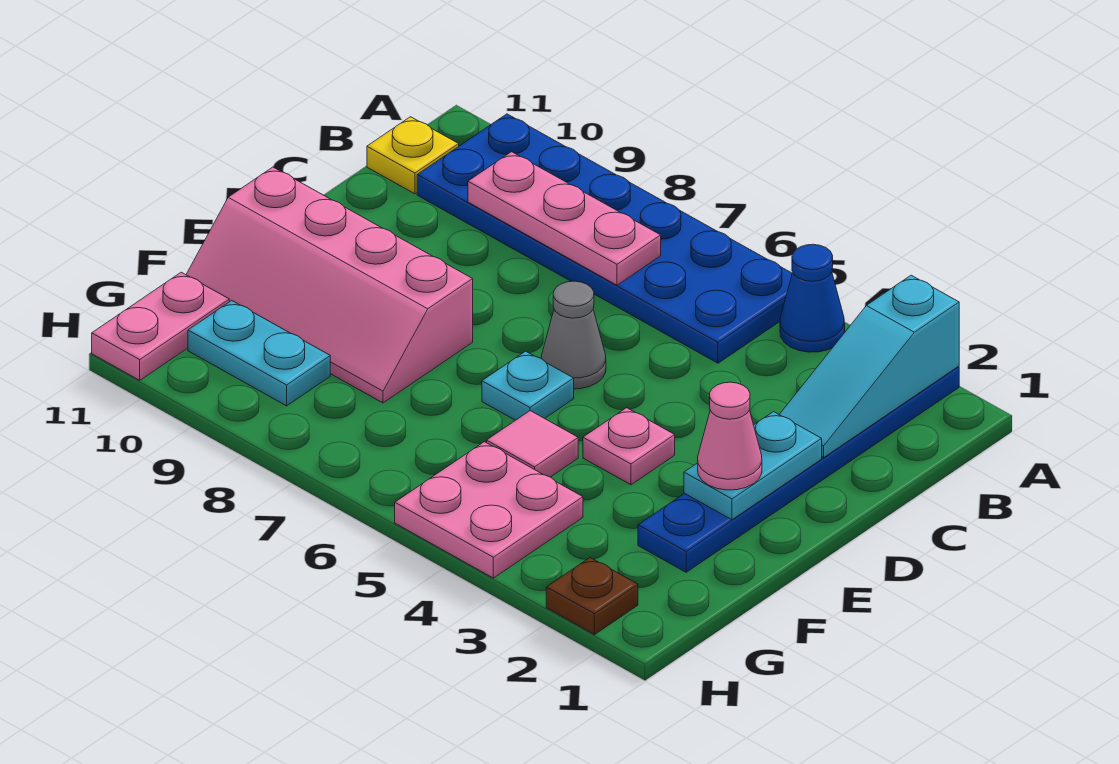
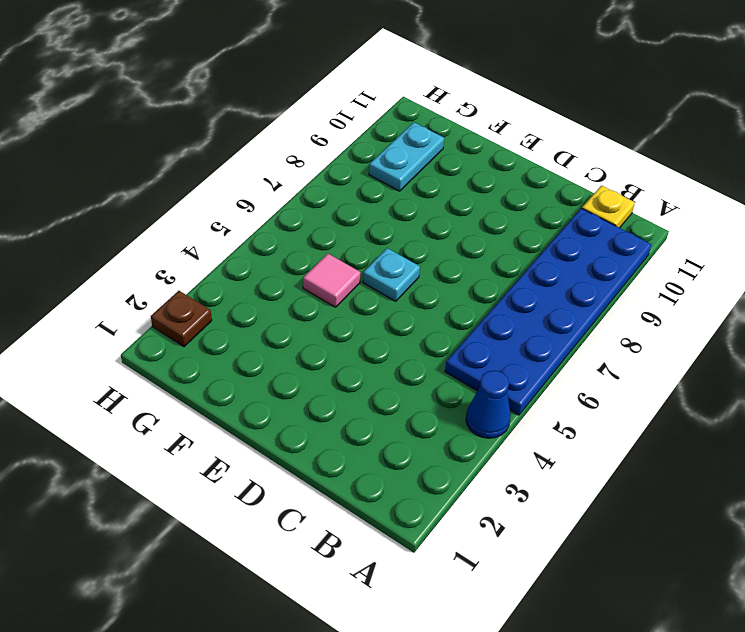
none -> blue plate A2:F2 level 1
none -> grey cone D6 level 1
none -> pink plate E4 level 1

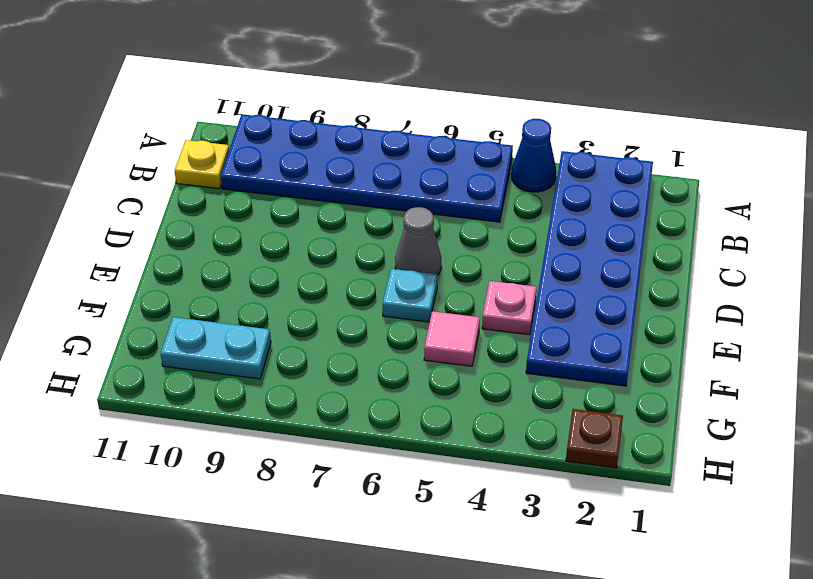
blue plate A2:F3 level 1 -> blue plate A2:F2 level 1
none -> pink slope E8:F11 level 1 top E
none -> pink plate G4:H5 level 1
none -> pink plate G11:H11 level 1

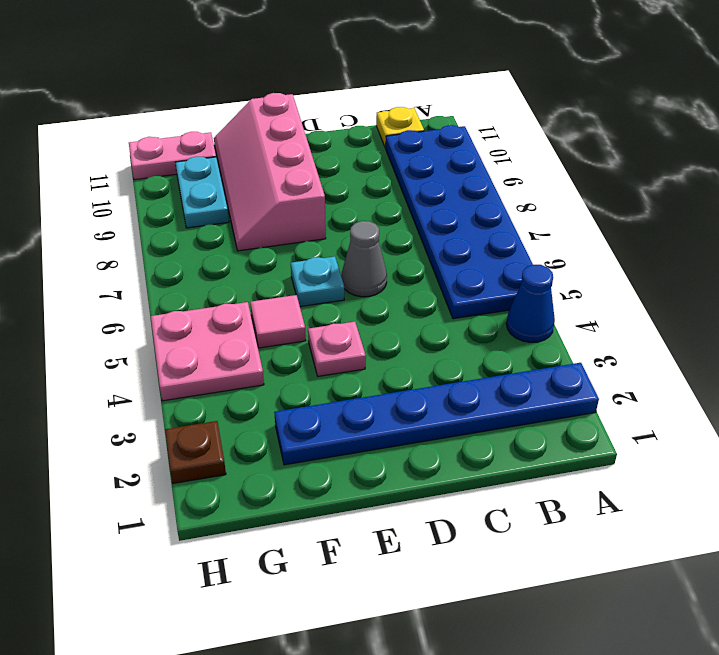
none -> cyan slope A2:C2 level 2 top A
none -> pink plate B7:B9 level 2
none -> cyan plate D2:E2 level 2

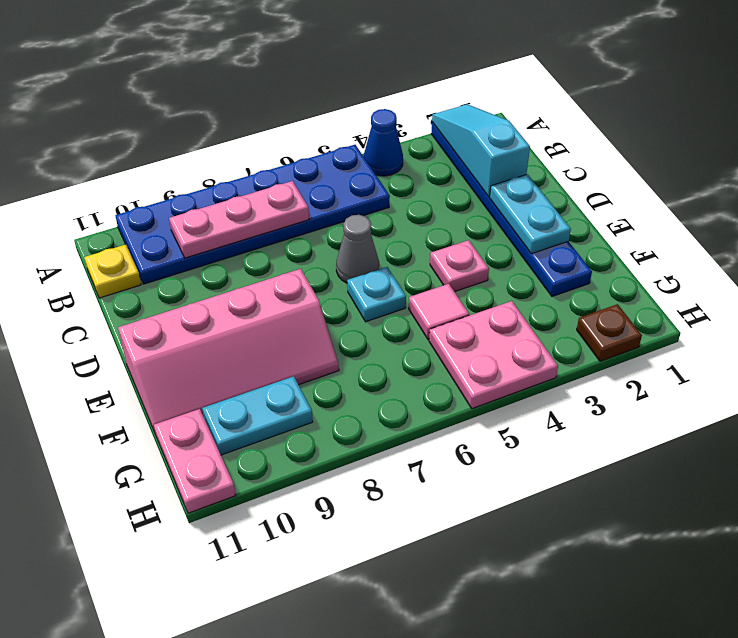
cyan slope A2:C2 level 2 top C -> cyan slope A2:C2 level 2 top A
none -> pink cone E2 level 3

